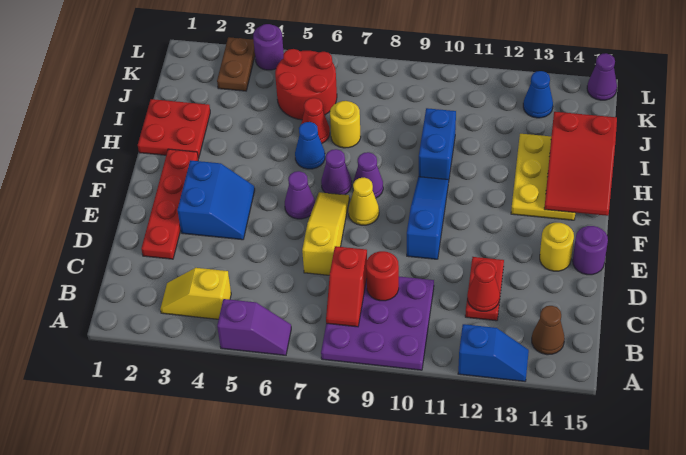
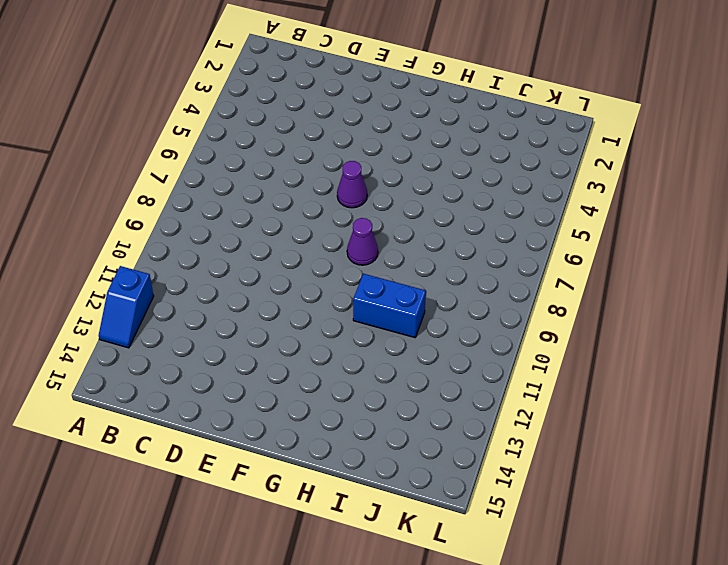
none -> purple slope A5:A6 level 1 top 5
none -> purple plate A8:C10 level 1
none -> yellow slope B3:B4 level 1 top 4
none -> brown cone B14 level 1

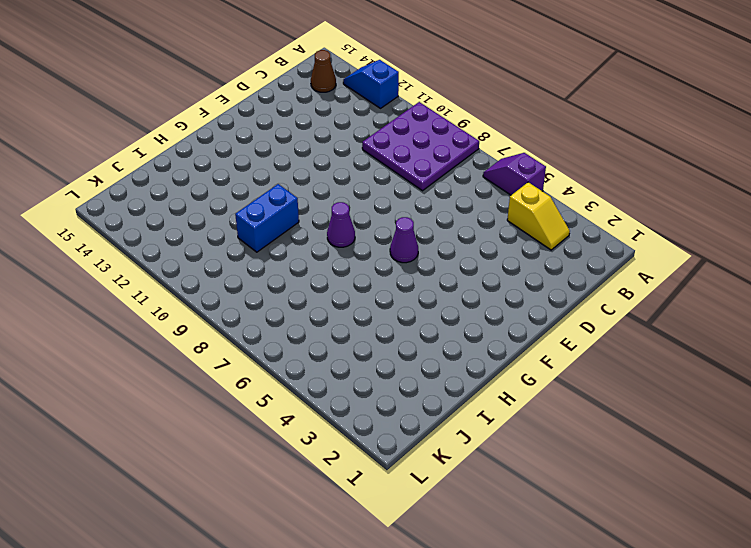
none -> red plate C12:D12 level 1
none -> red plate D2:G2 level 1
none -> yellow slope D7:F7 level 1 top D
none -> blue slope E3:F4 level 1 top 3

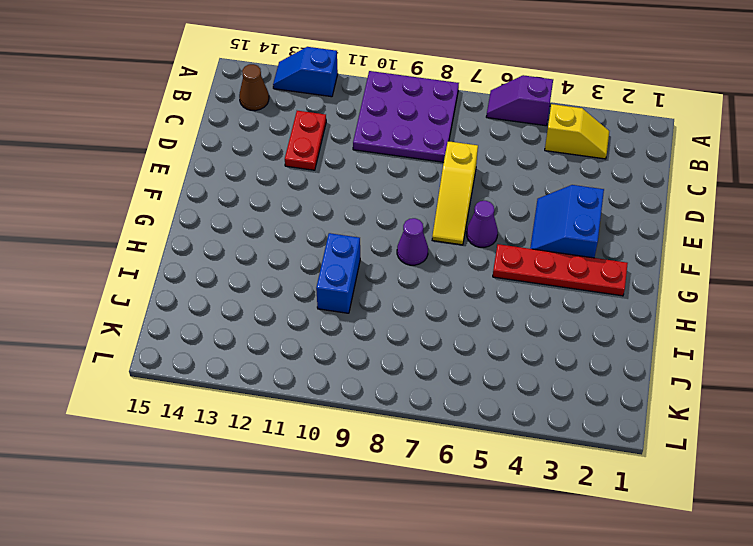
red plate G2:G5 level 1 -> red plate D2:G2 level 1
none -> blue slope E10:G10 level 1 top E
none -> yellow round brick E14 level 1
none -> purple round brick E15 level 1
none -> yellow cone F8 level 1

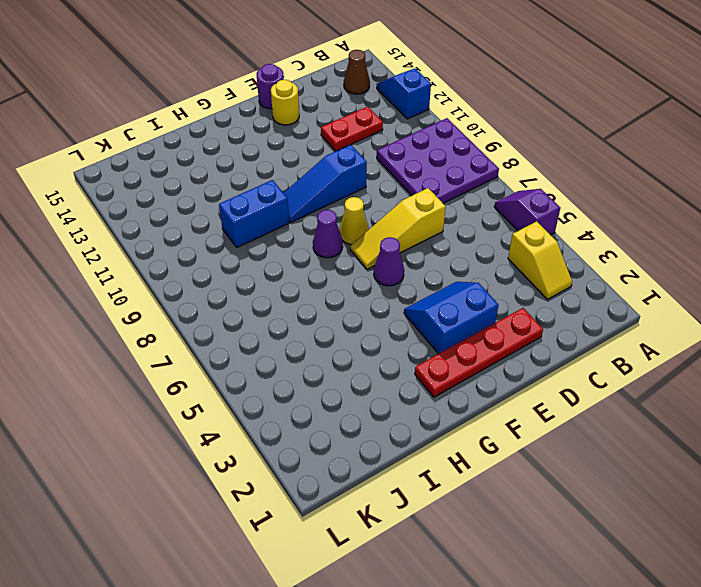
none -> purple cone G7 level 1
none -> yellow plate G13:I14 level 1
none -> red plate H1:I2 level 1
none -> blue cone H6 level 1

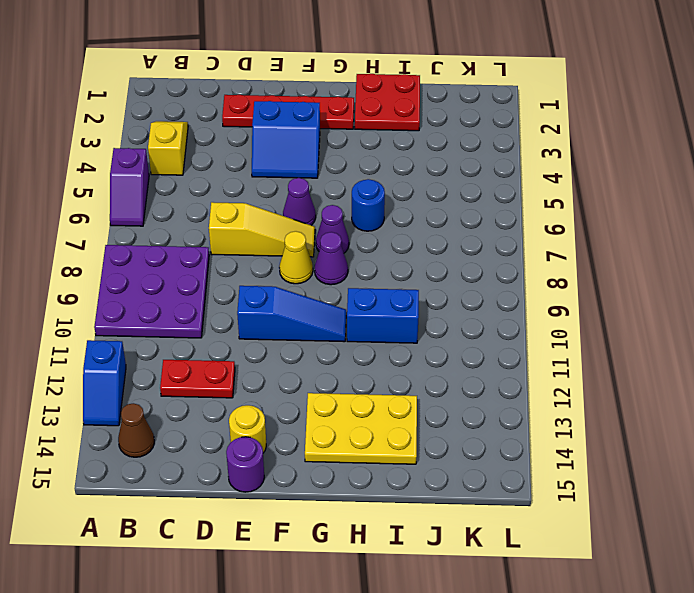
blue round brick H6 level 1 -> blue cone H6 level 1
none -> red cone I6 level 1
none -> yellow round brick I7 level 1
none -> red round brick J5:K6 level 1
none -> brown plate K3:L3 level 1

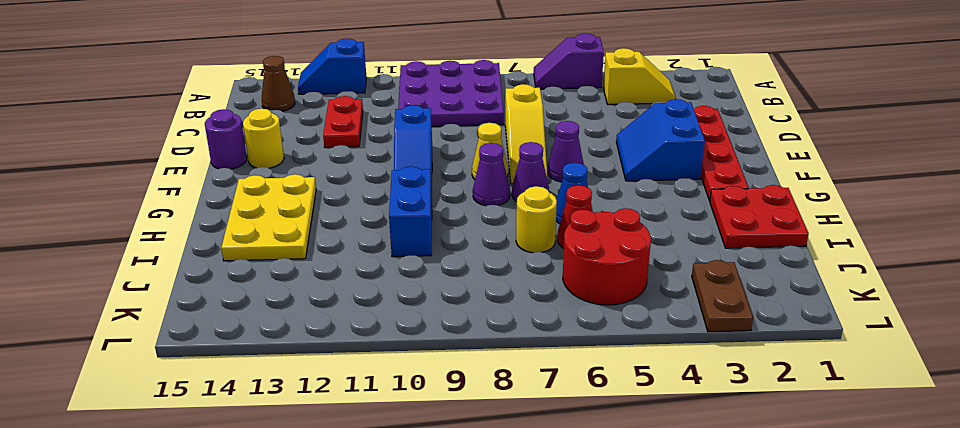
none -> blue cone K13 level 1
none -> purple round brick L4 level 1
none -> purple cone L15 level 1
none -> red slope B8:C8 level 2 top C

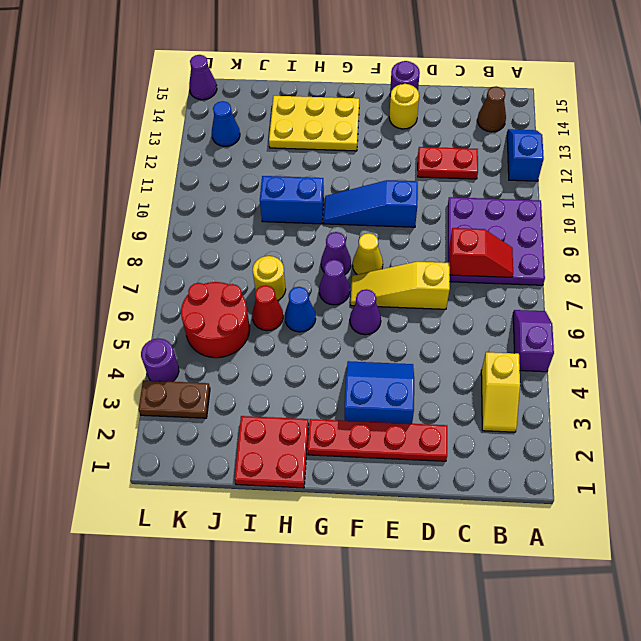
none -> red round brick C9 level 2
none -> red cone C12 level 2
none -> red slope G14:I15 level 2 top I

